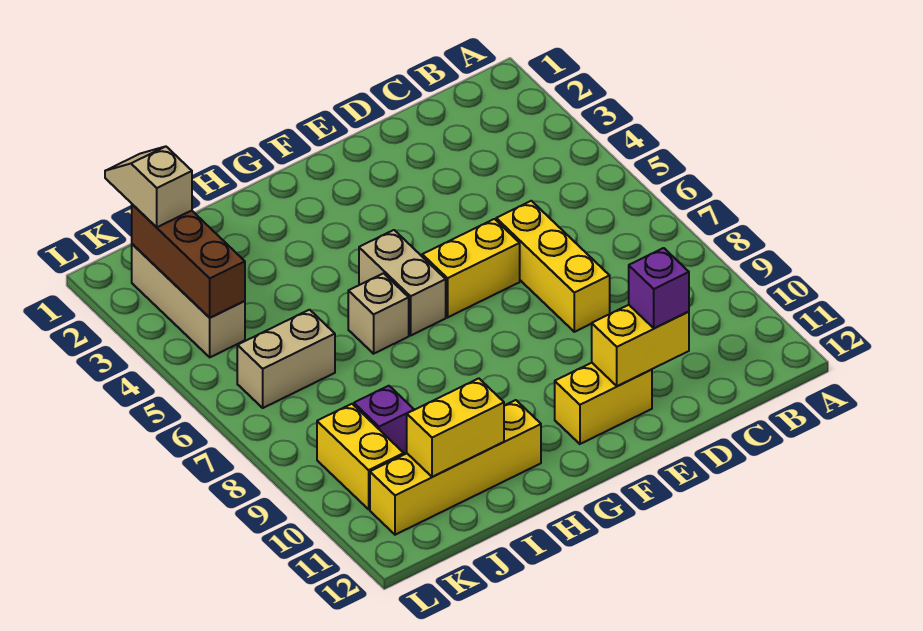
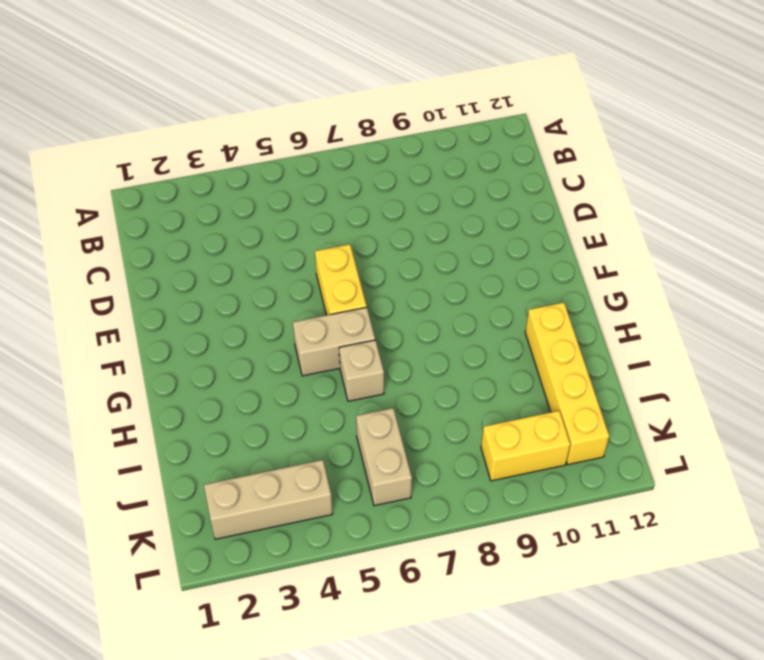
none -> yellow brick D6:D8 level 1
none -> yellow brick E11:F11 level 1
none -> purple brick J9 level 1

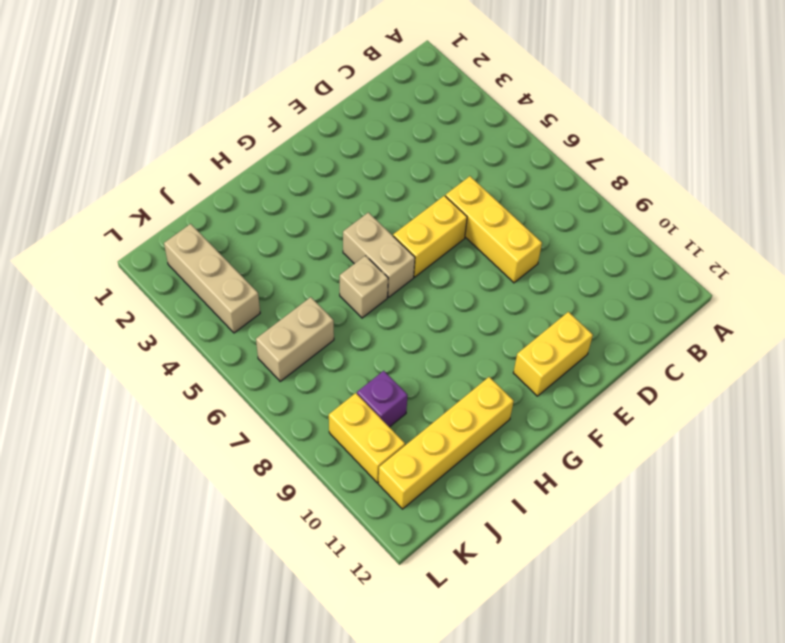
none -> yellow brick D11:E11 level 2
none -> yellow brick I11:J11 level 2
none -> brown brick K2:K4 level 2

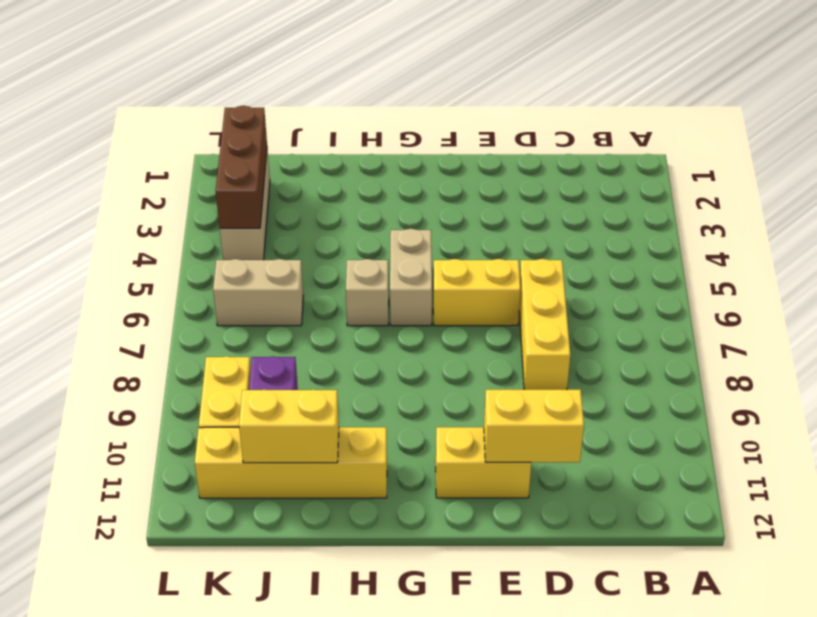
none -> purple brick D11 level 3
none -> tan slope K1:K2 level 3 top 2

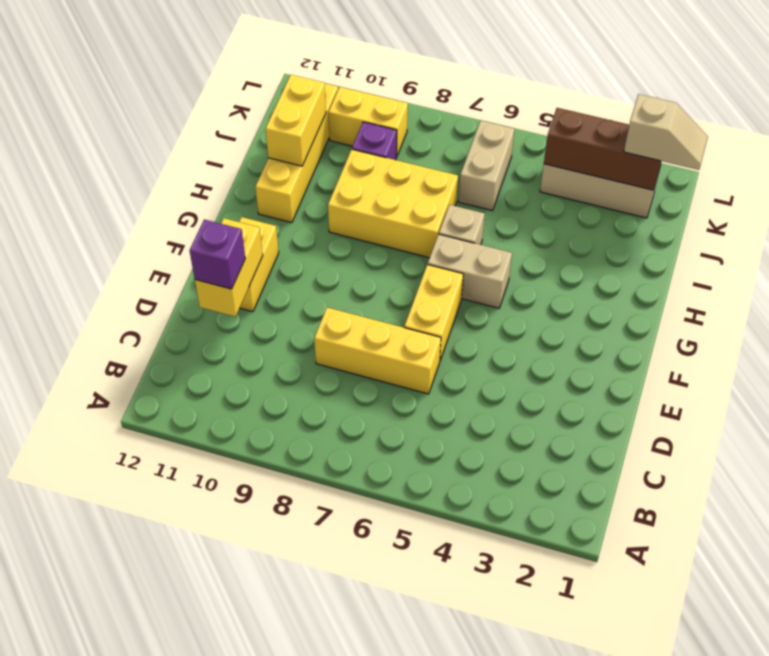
yellow brick H7:I9 level 1 -> none

